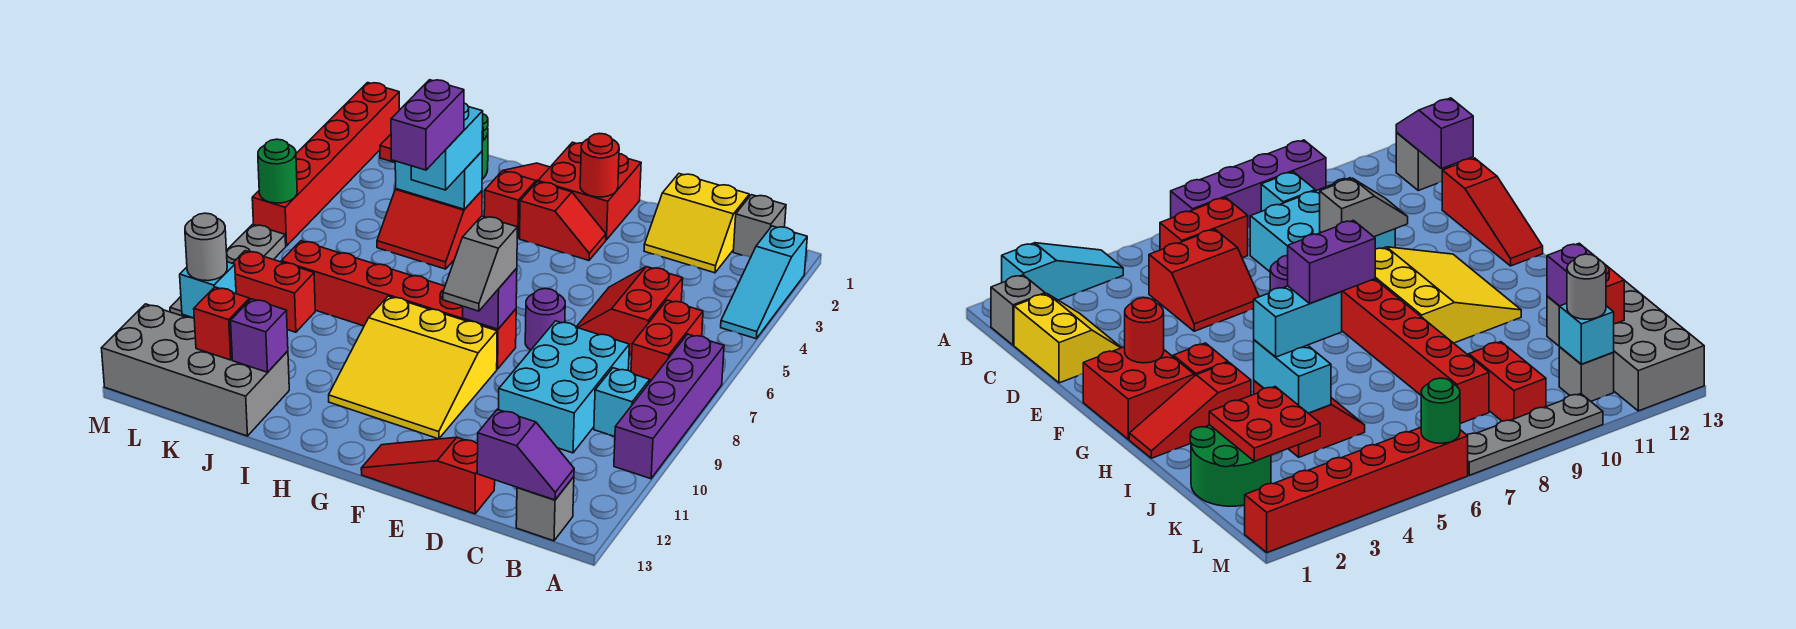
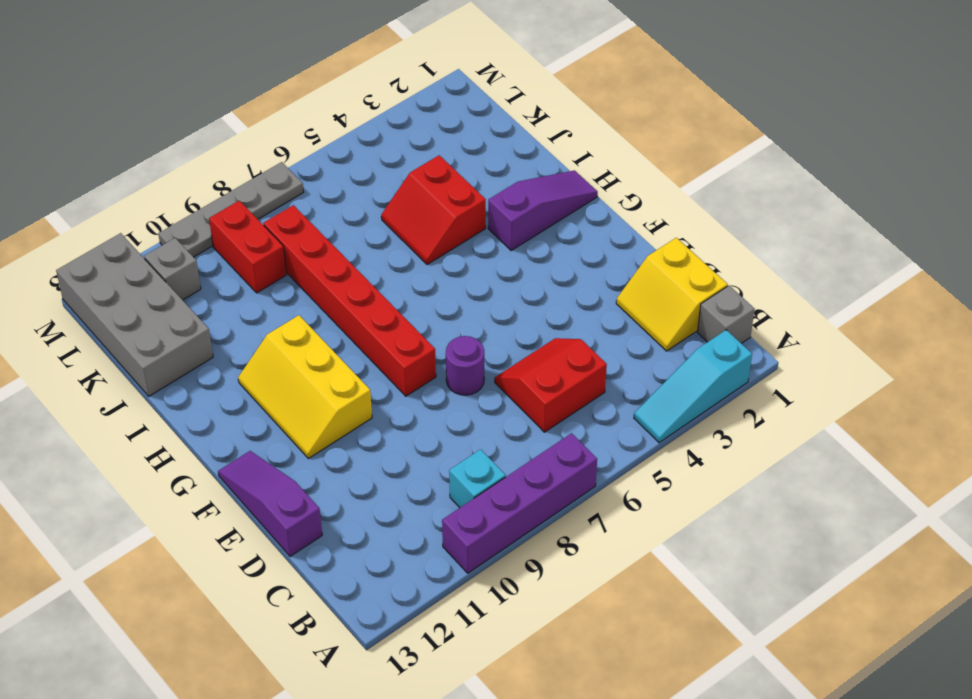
purple slope D13:F13 level 1 top D -> red slope D13:F13 level 1 top D
yellow slope F10:H11 level 1 top 10 -> yellow slope F9:H11 level 1 top 9
purple slope H1:H3 level 1 top 3 -> red slope H1:H3 level 1 top 3
none -> red brick B6:B7 level 1
none -> grey brick B13 level 1
none -> cyan brick C8:D10 level 1
none -> red brick F1:G2 level 1

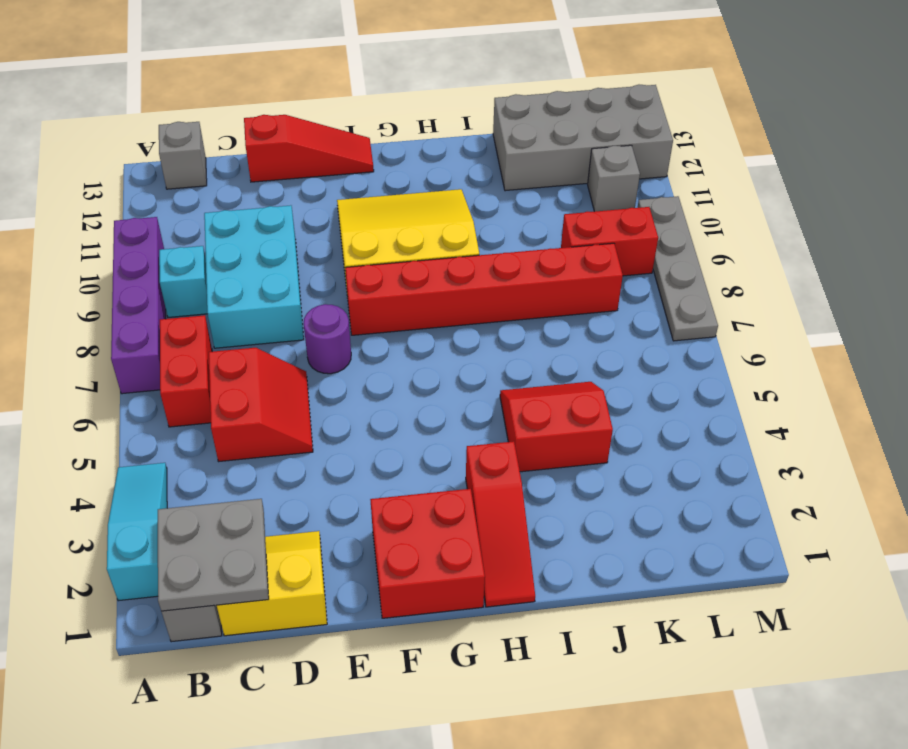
grey plate B1:C2 level 2 -> none
none -> red slope F3:G3 level 1 top G
none -> green round brick J1:K2 level 1
none -> red brick M1:M6 level 1
none -> purple slope B13:C13 level 2 top C

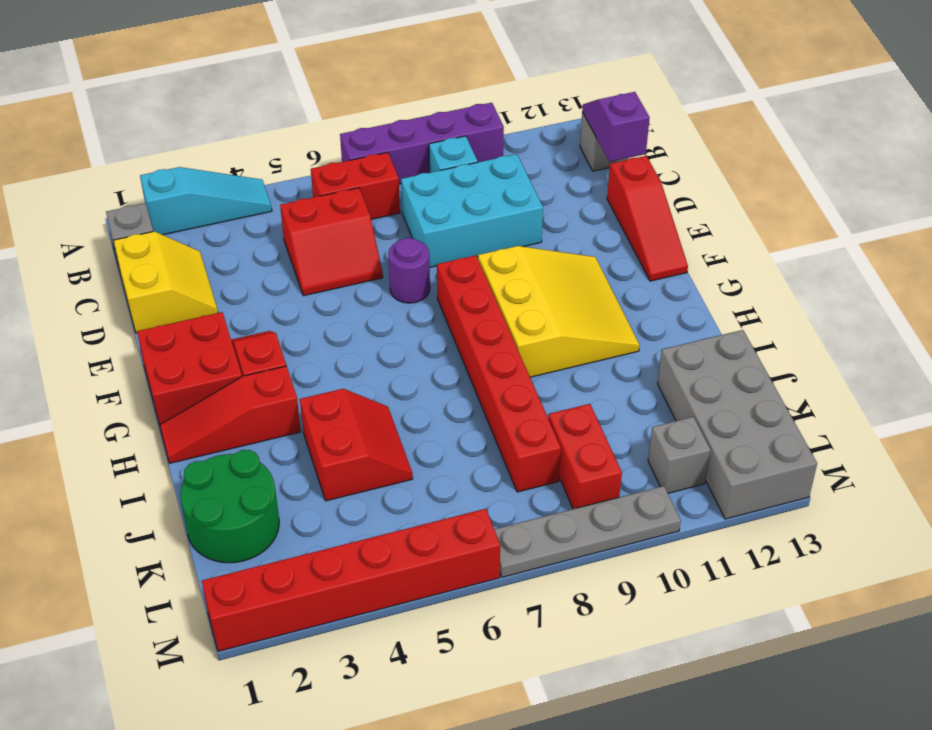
none -> red round brick F2 level 2
none -> purple brick F8 level 2
none -> cyan brick I4:J4 level 2
none -> red plate J2:K3 level 2

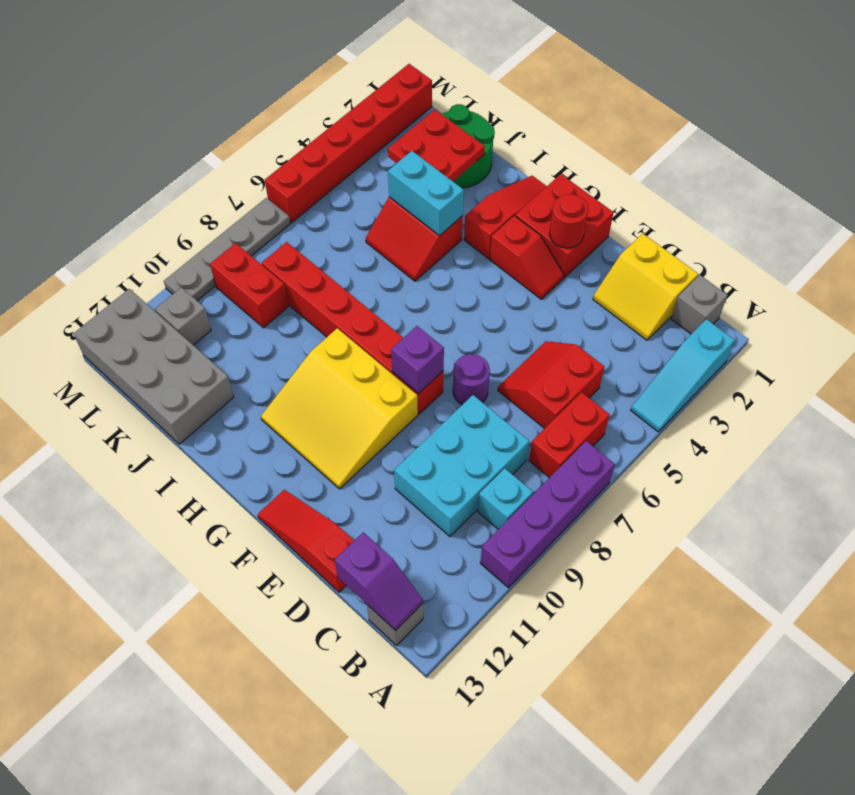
none -> purple brick J12 level 2
none -> red brick K12 level 2
none -> cyan brick L11 level 2
none -> green round brick M6 level 2

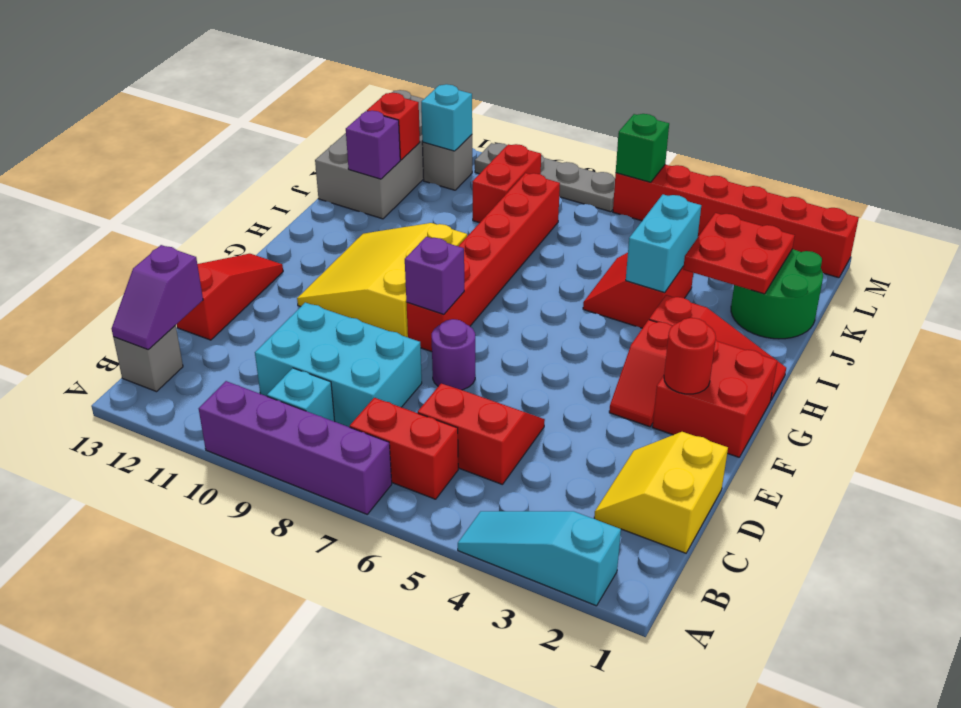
green brick M6 level 2 -> green round brick M6 level 2
none -> grey brick B1 level 1
none -> grey slope F8:F9 level 3 top 8
none -> cyan brick I4:I5 level 3
none -> grey round brick L11 level 3

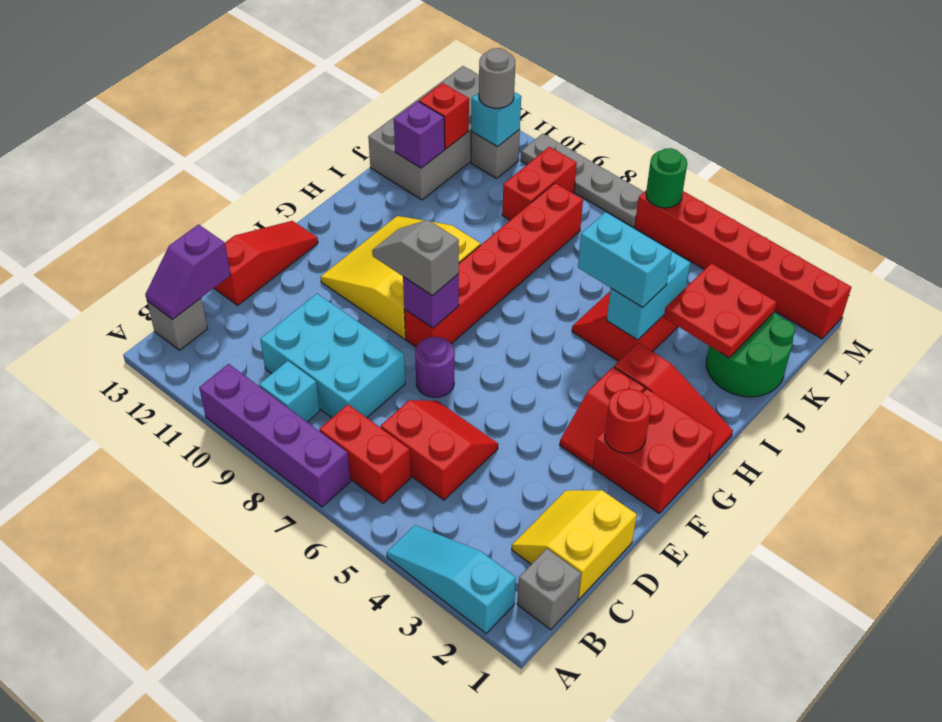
none -> purple brick I5:I6 level 4

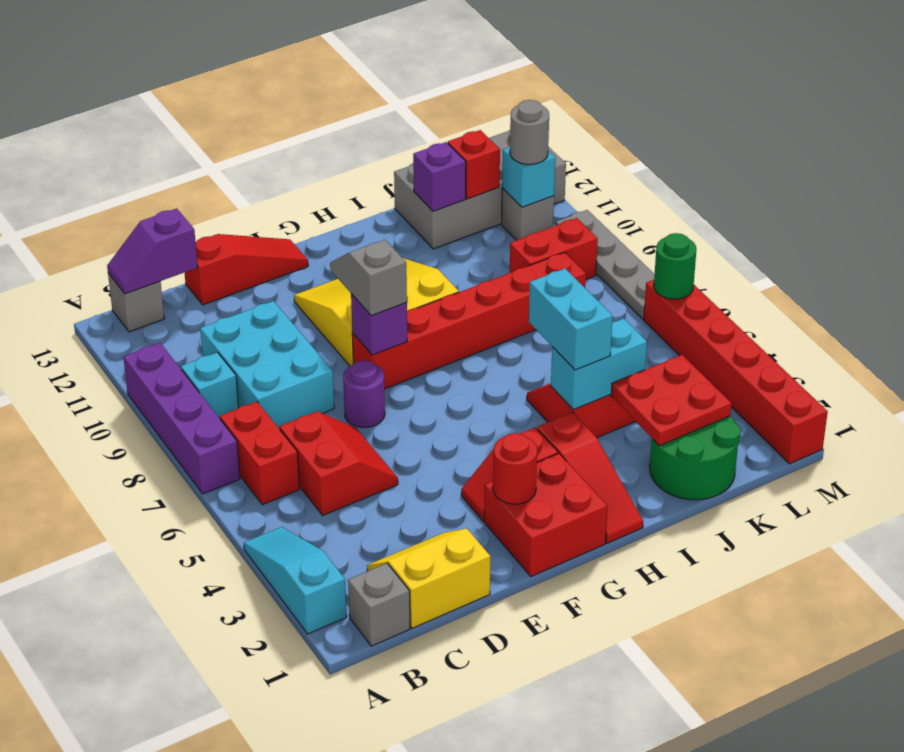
none -> purple brick I5:I6 level 4

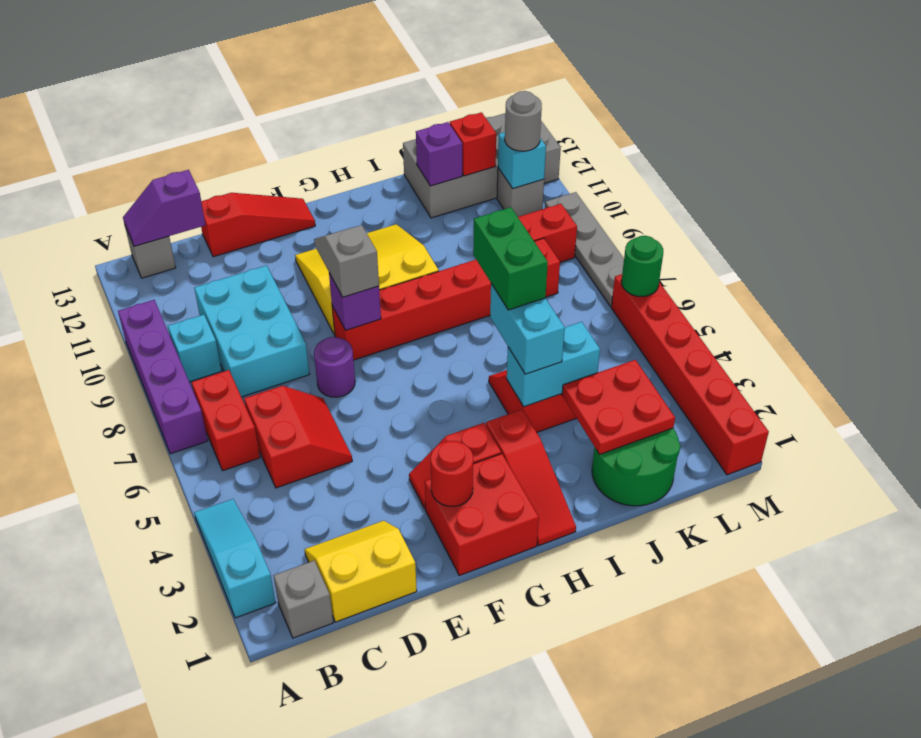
green brick I5:I6 level 4 -> purple brick I5:I6 level 4

